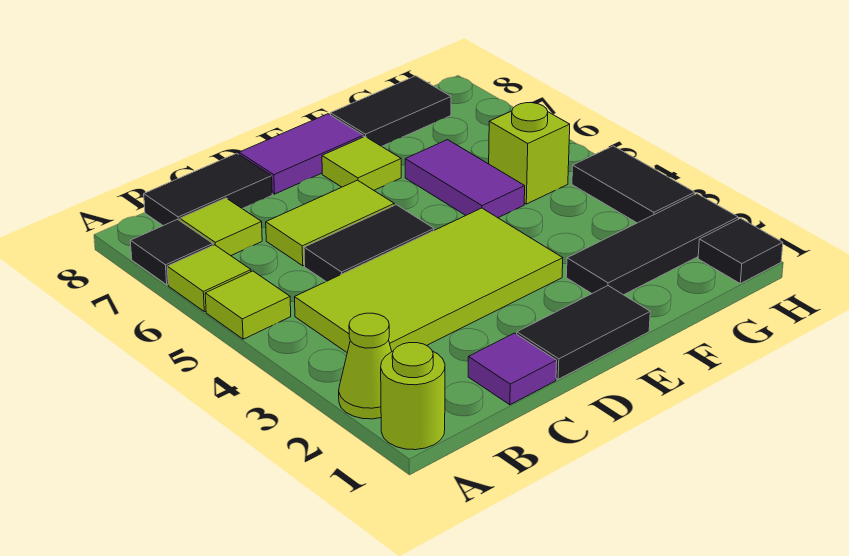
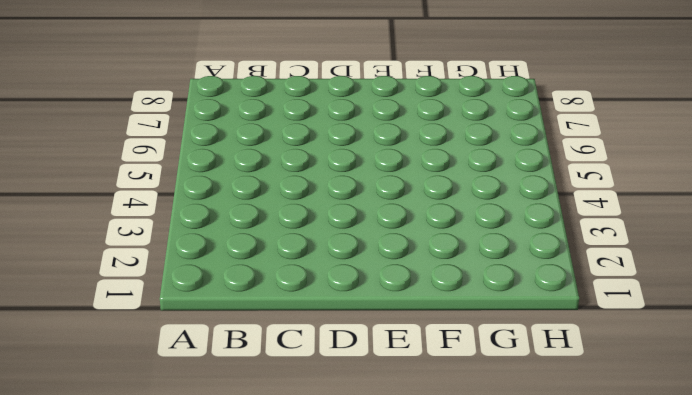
none -> lime round brick A1 level 1
none -> lime cone A2 level 1
none -> lime tile A5 level 1

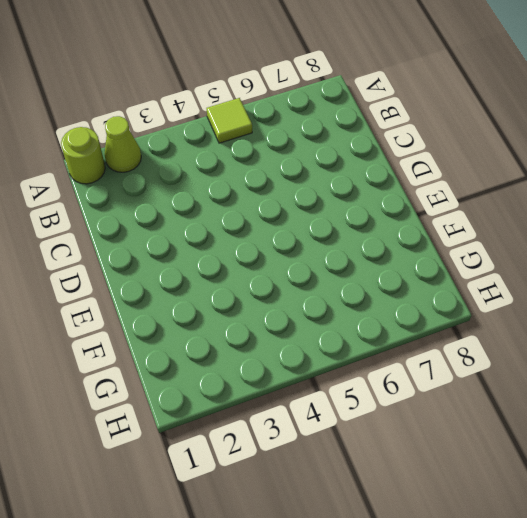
none -> lime tile A6 level 1
none -> black tile A7 level 1
none -> lime tile B3:E4 level 1

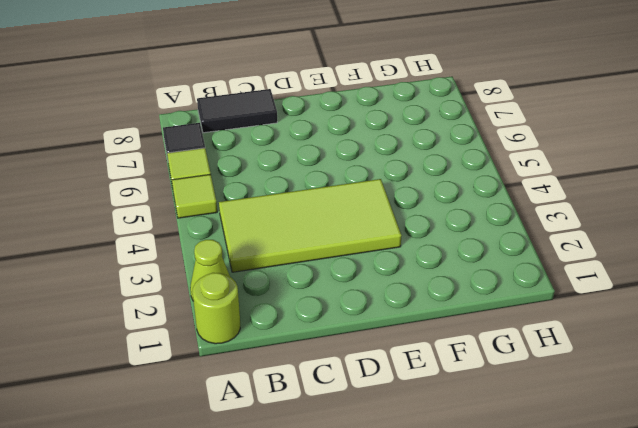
none -> lime tile B7 level 1
none -> purple tile C1 level 1
none -> black tile C5:D5 level 1

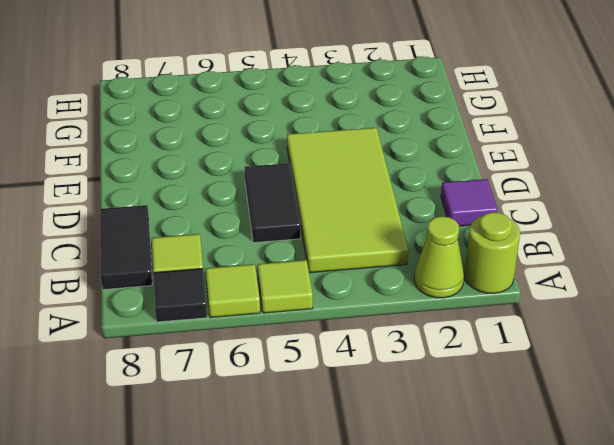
none -> lime tile C6:D6 level 1
none -> black tile D1:E1 level 1
none -> purple tile D8:E8 level 1

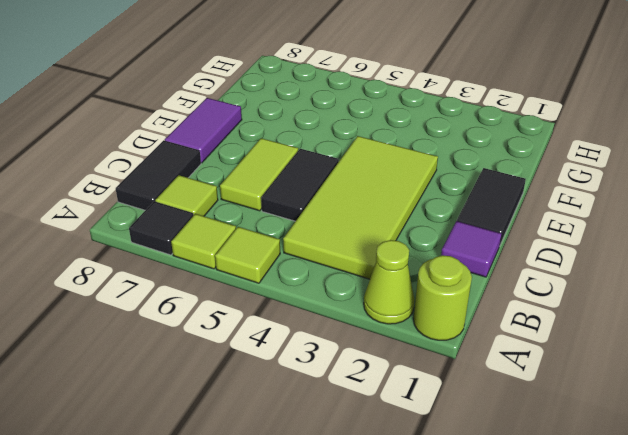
none -> lime tile E7 level 1
none -> black tile F2:H2 level 1
none -> purple tile F5:F6 level 1

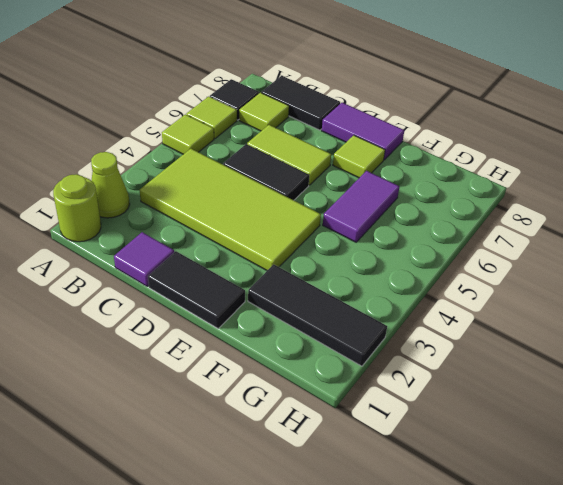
none -> black tile F8:G8 level 1
none -> lime brick G5 level 1
none -> black tile H1 level 1

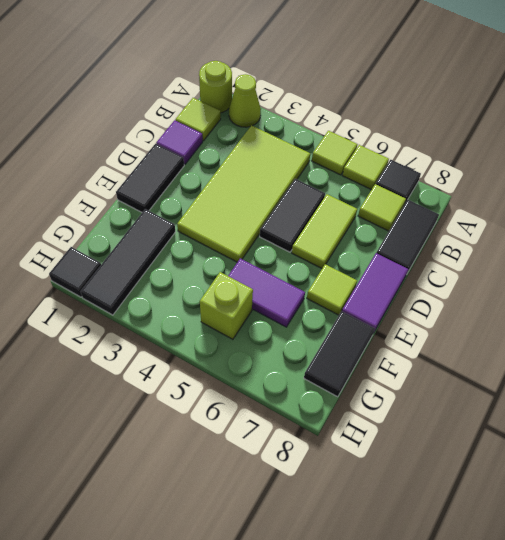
lime tile B1 level 1 -> none
none -> black tile H3:H4 level 1

